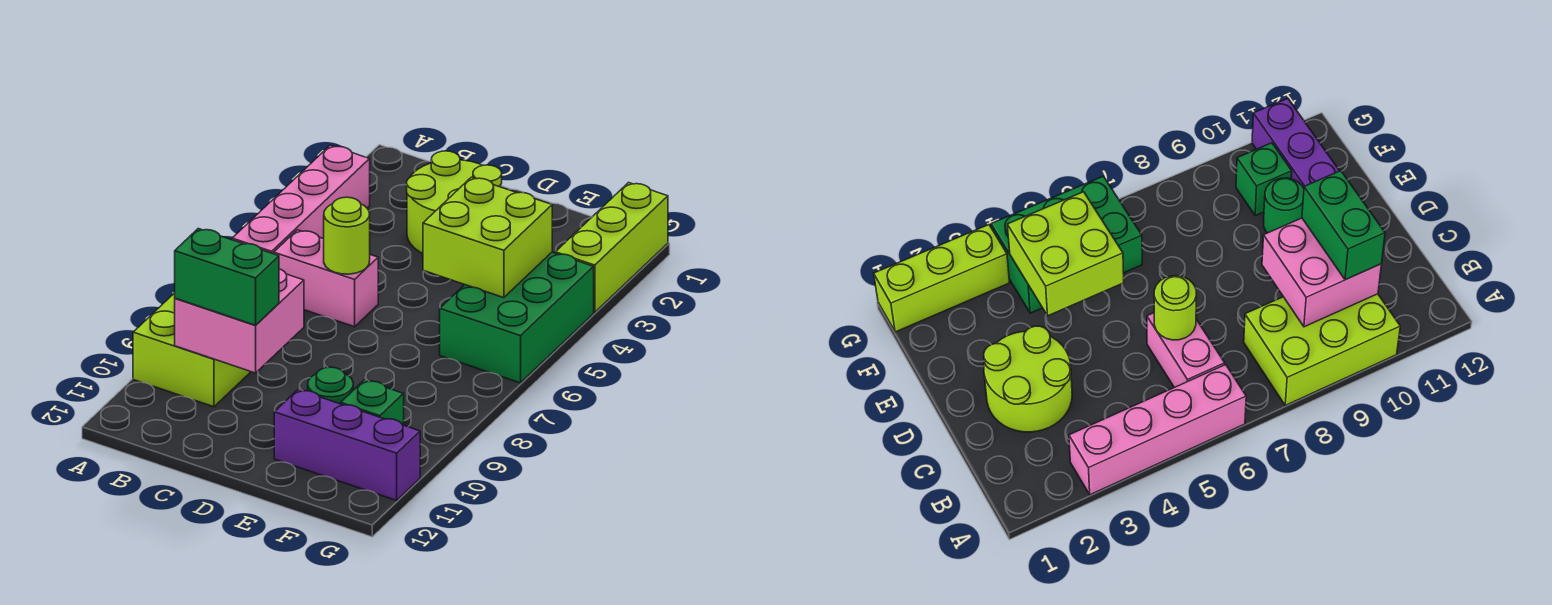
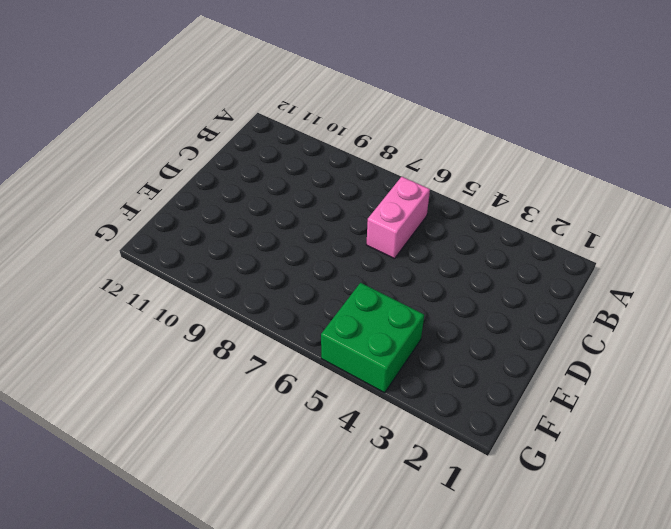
green brick F4:G5 level 1 -> green brick F4:G6 level 1
none -> pink brick A3:A6 level 1
none -> lime brick A8:B10 level 1
none -> lime round brick C2:D3 level 1

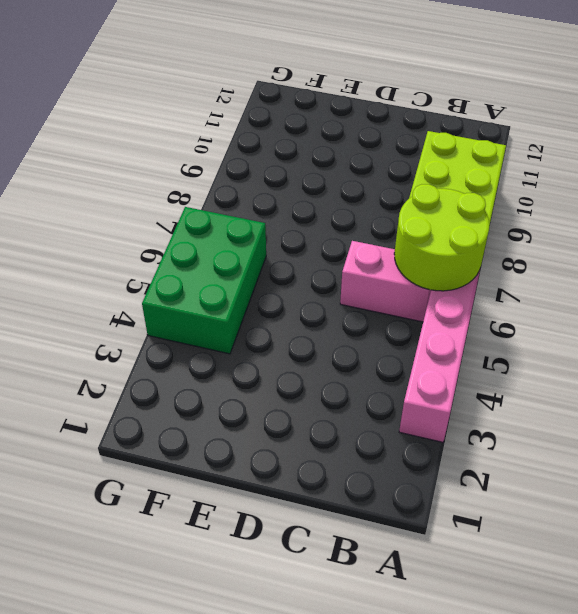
lime round brick A6:B7 level 2 -> lime round brick C2:D3 level 1
none -> green round brick E10 level 1
none -> purple brick E11:G11 level 1
none -> green brick F10 level 1

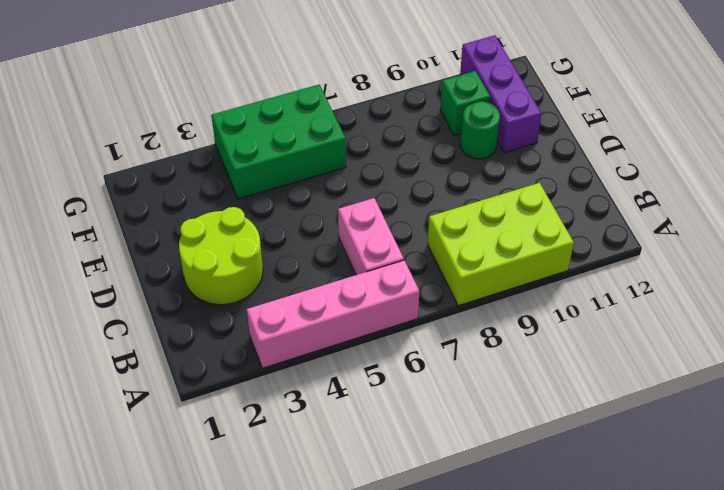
none -> lime brick G1:G3 level 1
none -> pink brick B9:C10 level 2
none -> lime round brick C6 level 2

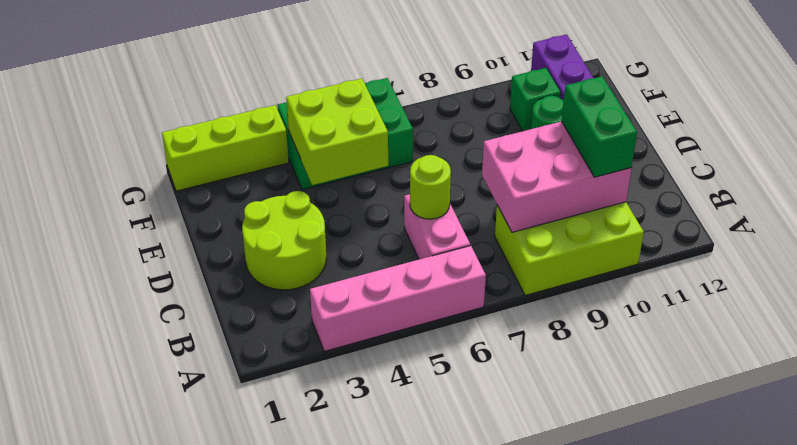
pink brick B8:C10 level 2 -> pink brick B9:C10 level 2

